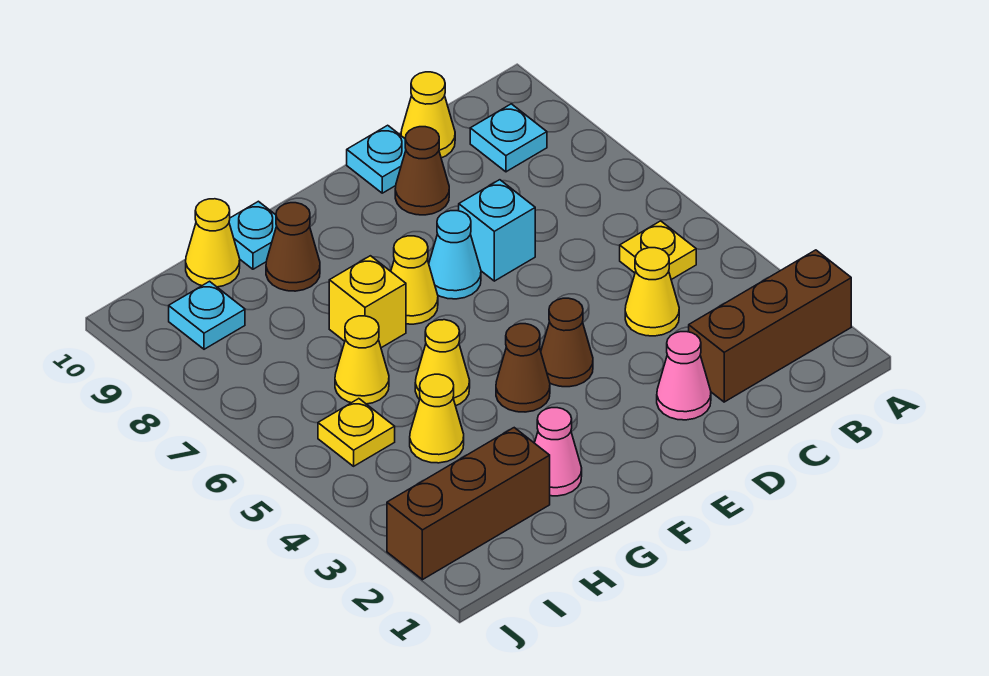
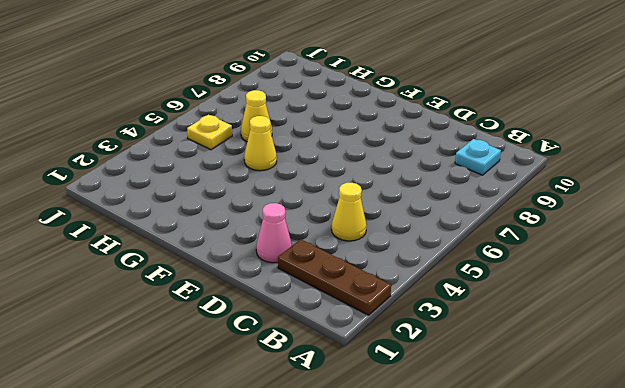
brown plate A2:C2 level 1 -> brown brick A2:C2 level 1
none -> yellow plate B5 level 1
none -> yellow cone C10 level 1
none -> cyan brick D7 level 1

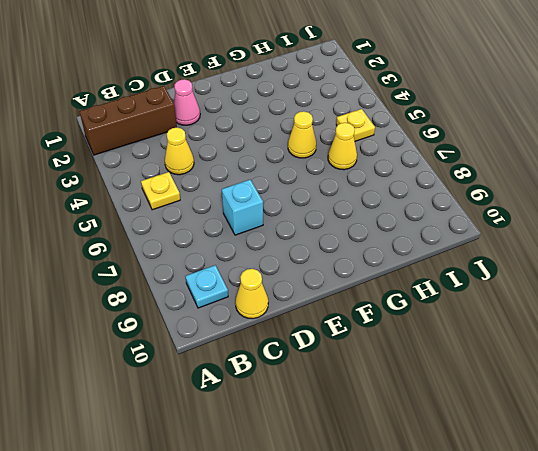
none -> brown cone D9 level 1
none -> cyan plate D10 level 1
none -> brown cone E4 level 1

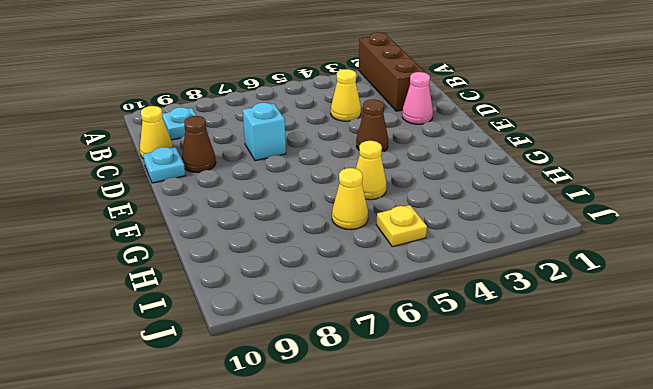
none -> yellow plate B5 level 1
none -> cyan cone E7 level 1
none -> brown cone F4 level 1

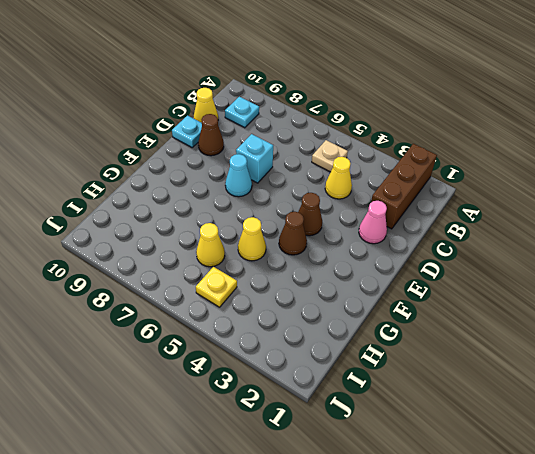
tan plate B5 level 1 -> yellow plate B5 level 1
none -> yellow cone F7 level 1
none -> pink cone G2 level 1
none -> yellow brick G7 level 1

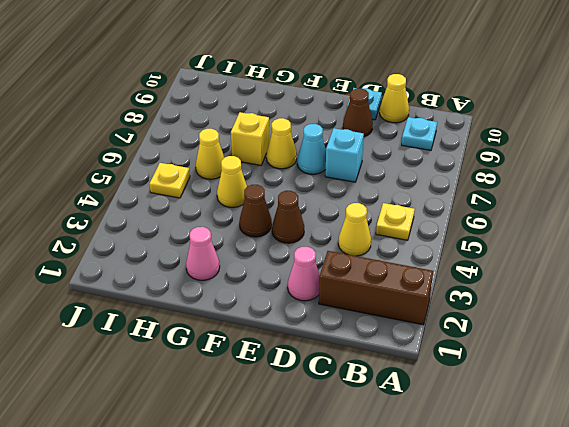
none -> brown cone G9 level 1
none -> cyan plate G10 level 1
none -> brown brick H2:J2 level 1

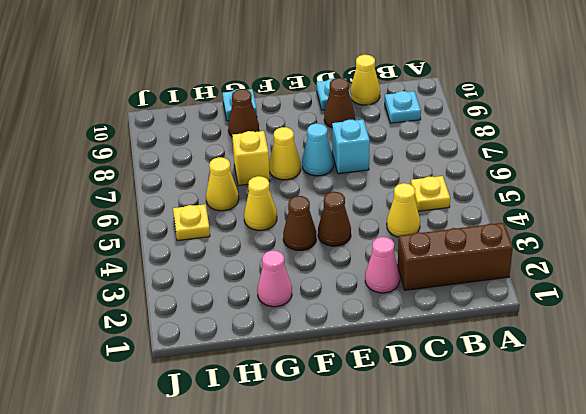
none -> brown brick H2:J2 level 1
none -> yellow cone H4 level 1
none -> yellow cone H10 level 1

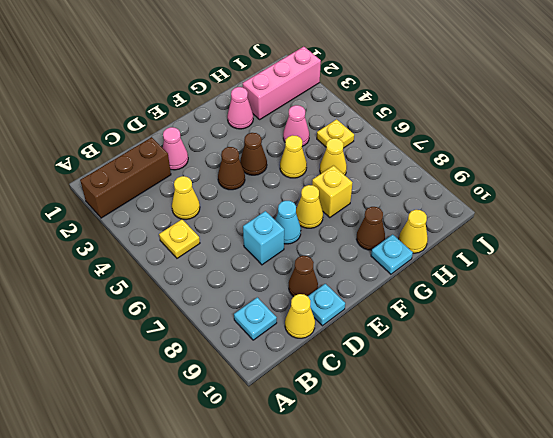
pink brick H2:J2 level 1 -> brown brick H2:J2 level 1
pink cone H4 level 1 -> yellow cone H4 level 1
none -> cyan plate I9 level 1

